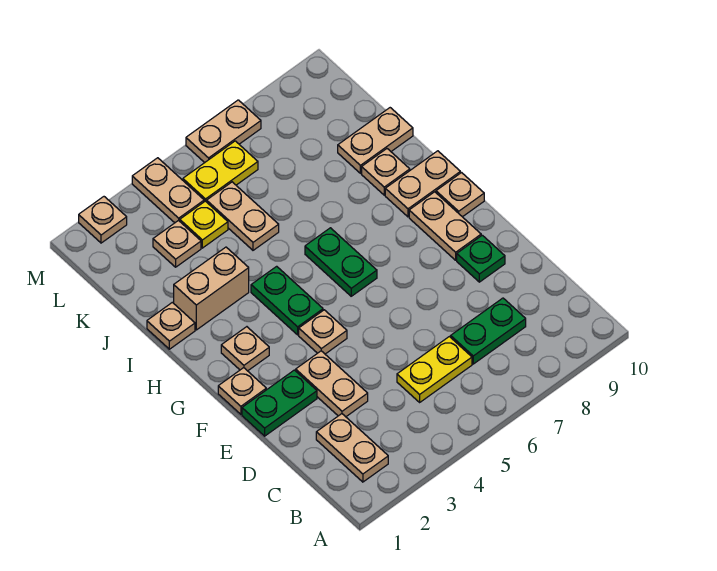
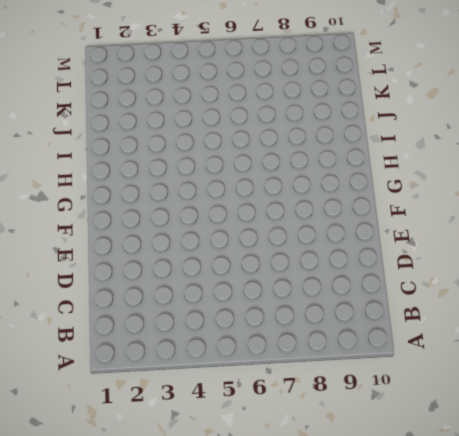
none -> tan plate B2:C2 level 1
none -> yellow plate C5:C6 level 1
none -> green plate C7:C8 level 1

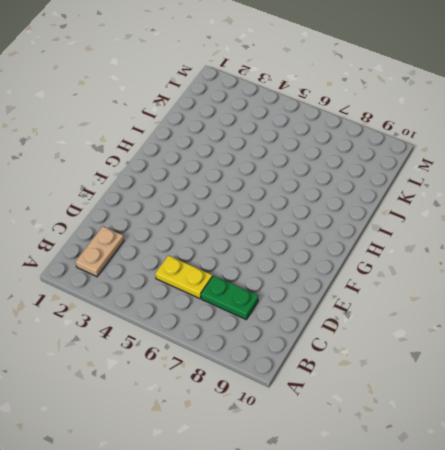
none -> tan plate D3:E3 level 1
none -> green plate E1:E2 level 1
none -> green plate E9 level 1

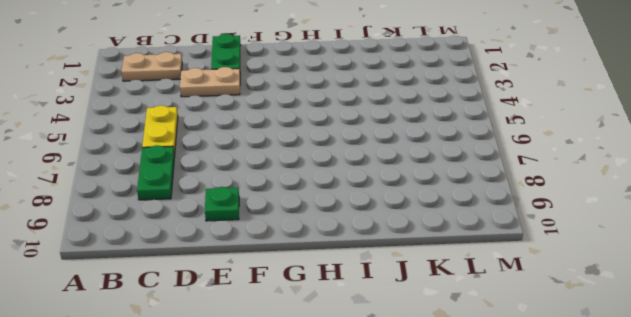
none -> tan plate F1 level 1
none -> tan plate F4 level 1
none -> tan plate F9:G9 level 1

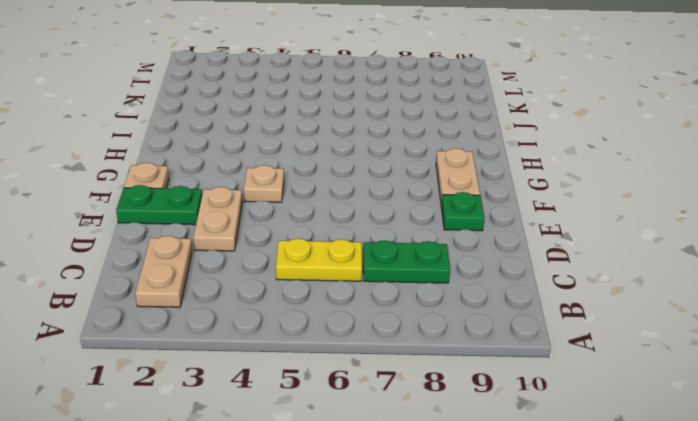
none -> tan plate G2 level 1
none -> green plate G4:H4 level 1
none -> green plate G6:H6 level 1

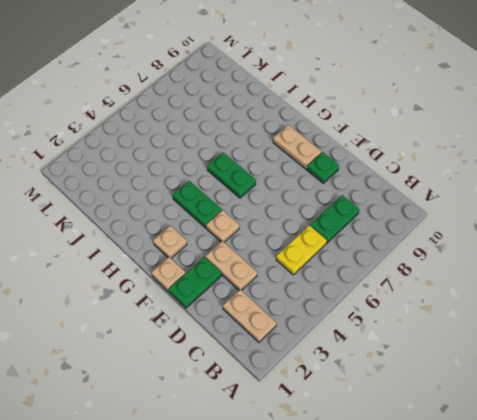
none -> tan plate G10 level 1
none -> tan plate H9:H10 level 1
none -> tan plate I1 level 1

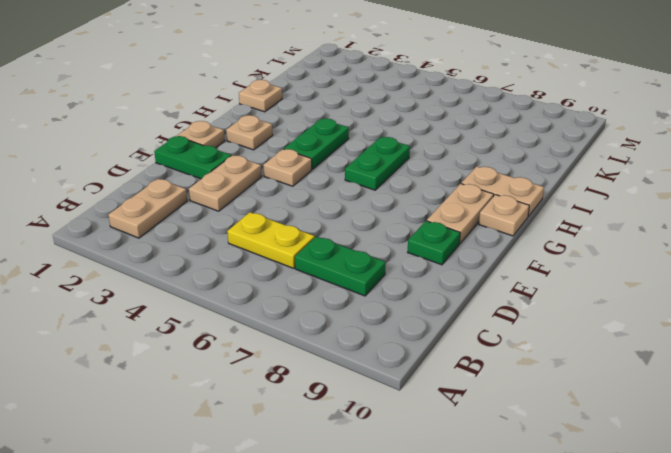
none -> tan brick I2:I3 level 1
none -> tan plate I9 level 1
none -> tan plate J5:K5 level 1

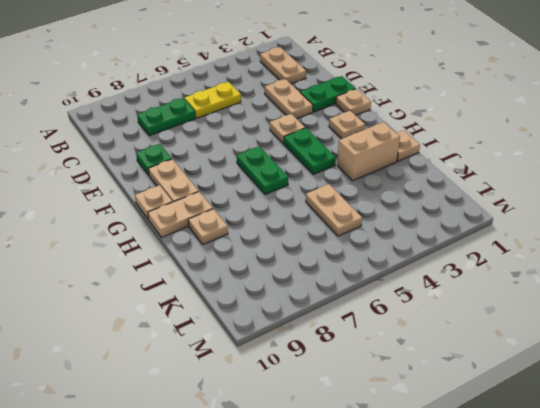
none -> tan plate J9:J10 level 1
none -> tan plate K3 level 1
none -> yellow plate K4 level 1

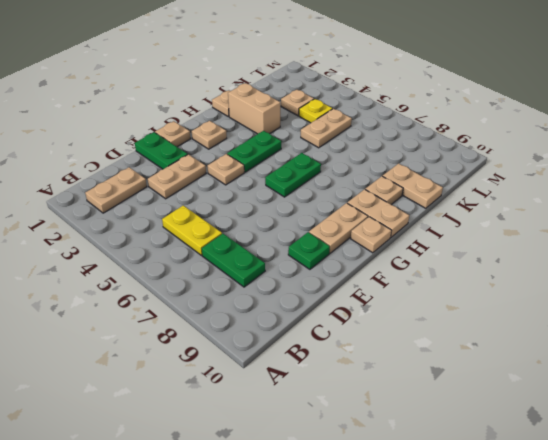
none -> tan plate L4:M4 level 1
none -> yellow plate L5:L6 level 1
none -> tan plate M2 level 1

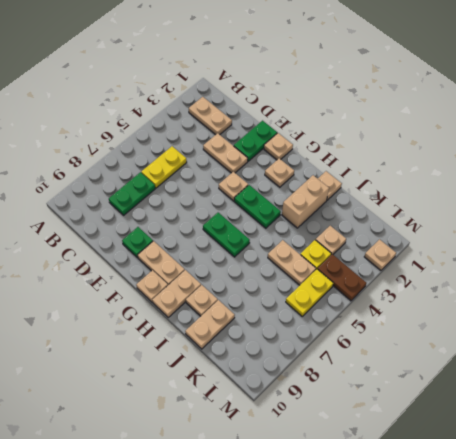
brown plate L4:M4 level 1 -> tan plate L4:M4 level 1
none -> tan plate M6:M7 level 1

